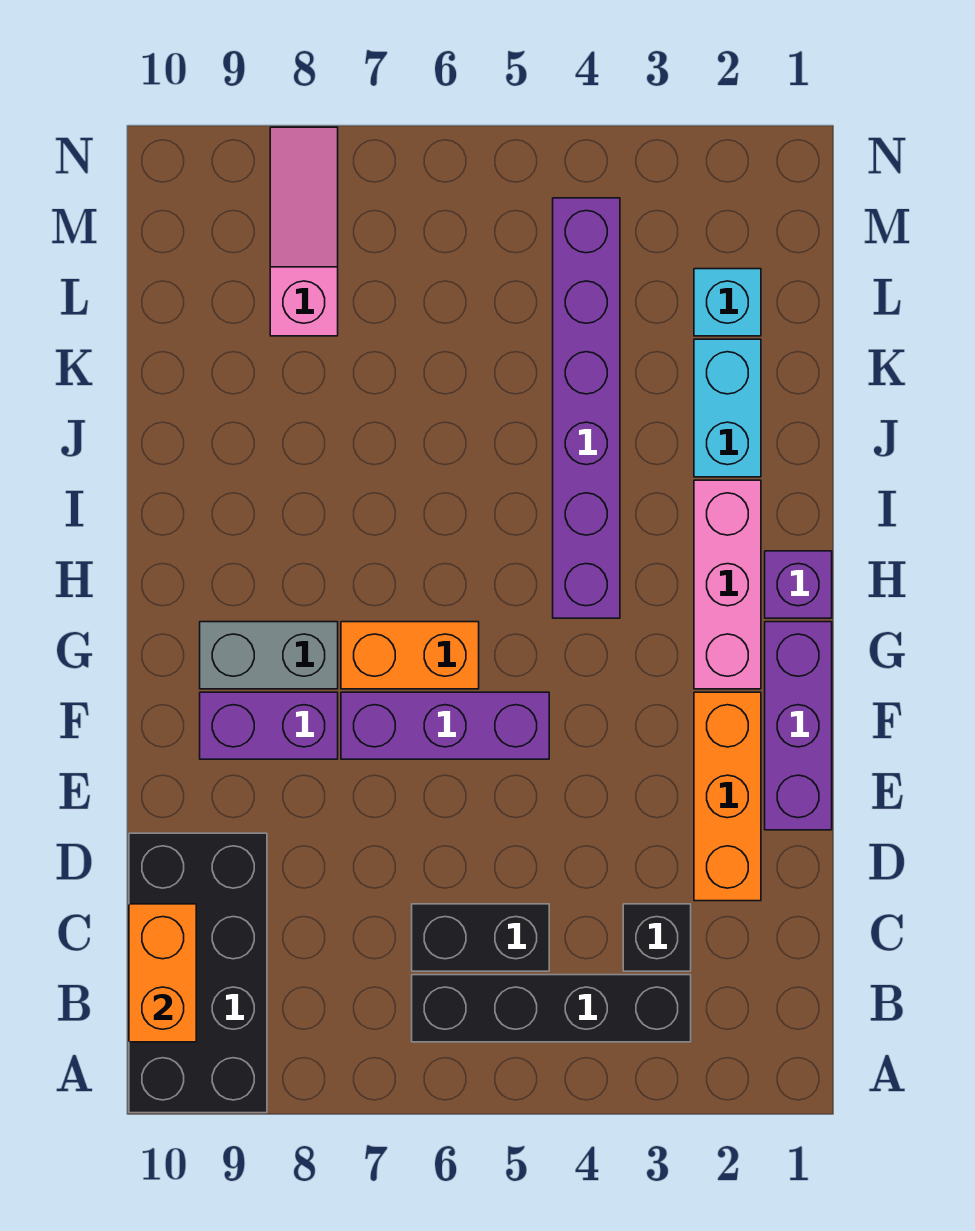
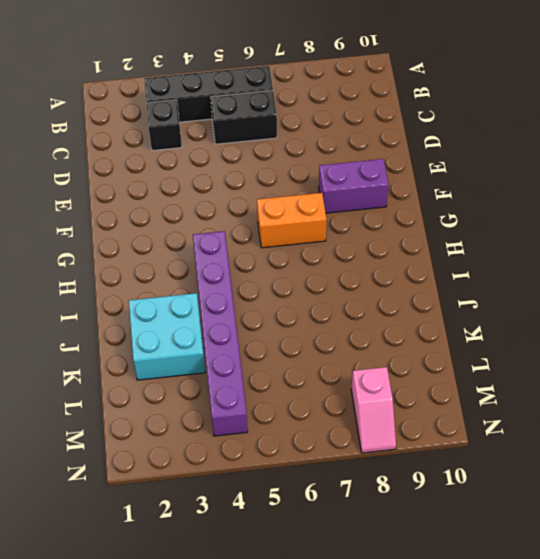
cyan brick J2:K3 level 1 -> cyan brick J2:K2 level 1
pink slope M8:N8 level 1 top M -> pink slope L8:N8 level 1 top L
none -> black brick A9:D10 level 1
none -> orange brick D2:F2 level 1
none -> purple brick E1:G1 level 1

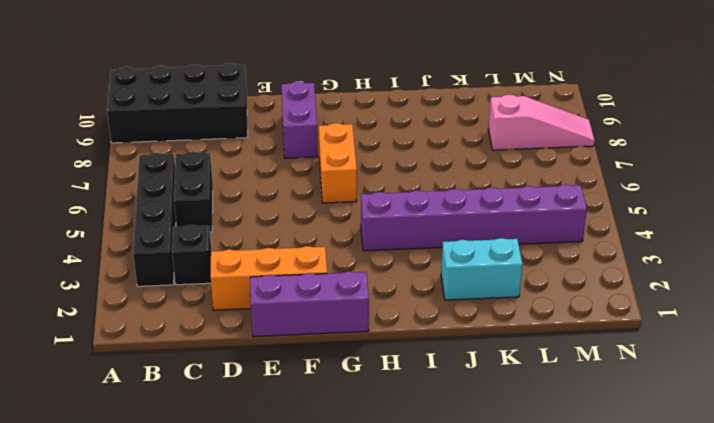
none -> purple brick F5:F7 level 1
none -> pink brick G2:I2 level 1
none -> grey brick G8:G9 level 1

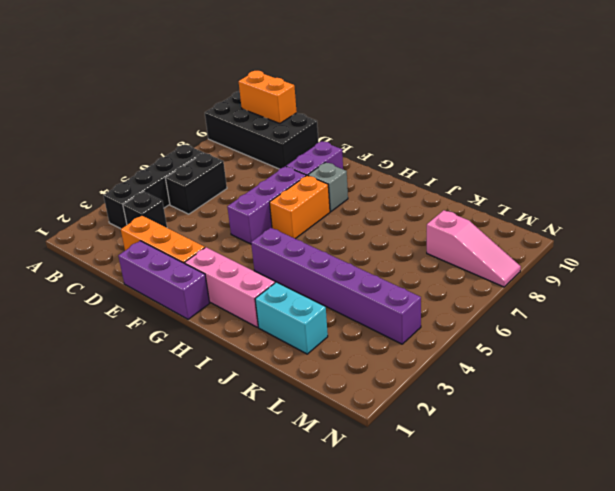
grey brick G8 level 1 -> grey brick G8:G9 level 1
none -> purple brick H1 level 1
none -> cyan brick L2 level 1

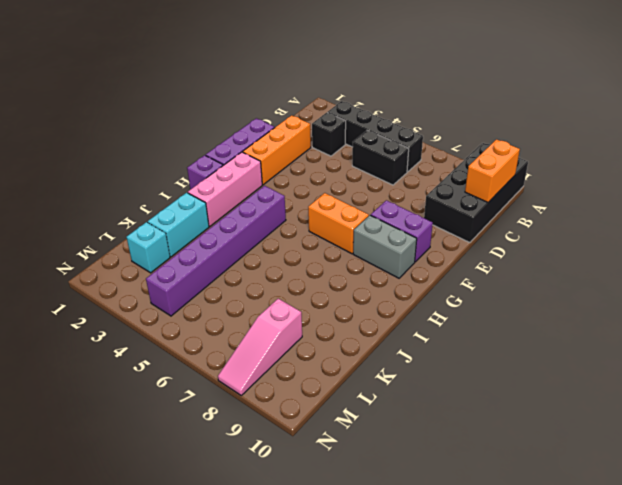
none -> purple brick F5:F7 level 1

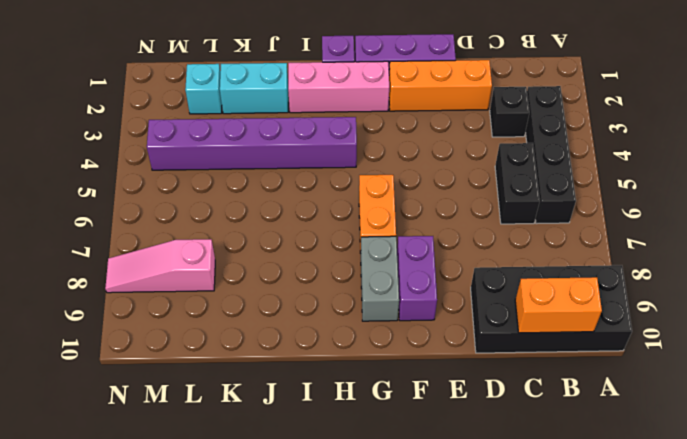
none -> purple brick F5:F7 level 1

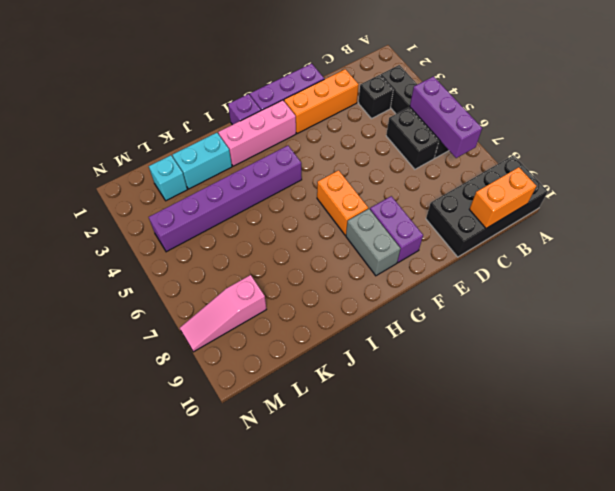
purple brick B5:B7 level 2 -> purple brick F5:F7 level 1

